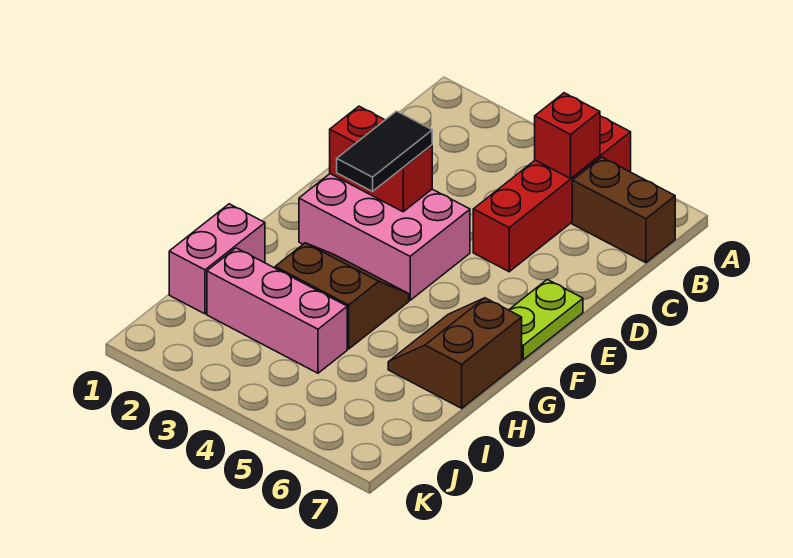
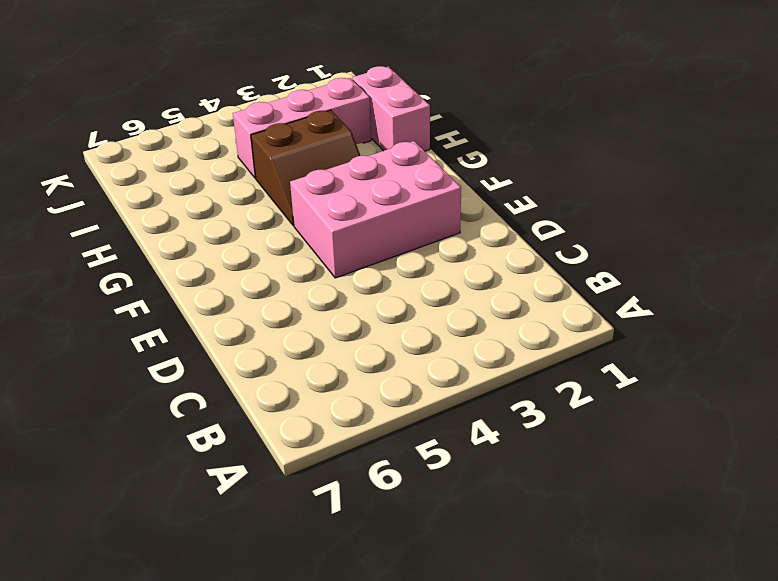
none -> red brick A5:D5 level 1
none -> brown brick B6:B7 level 1

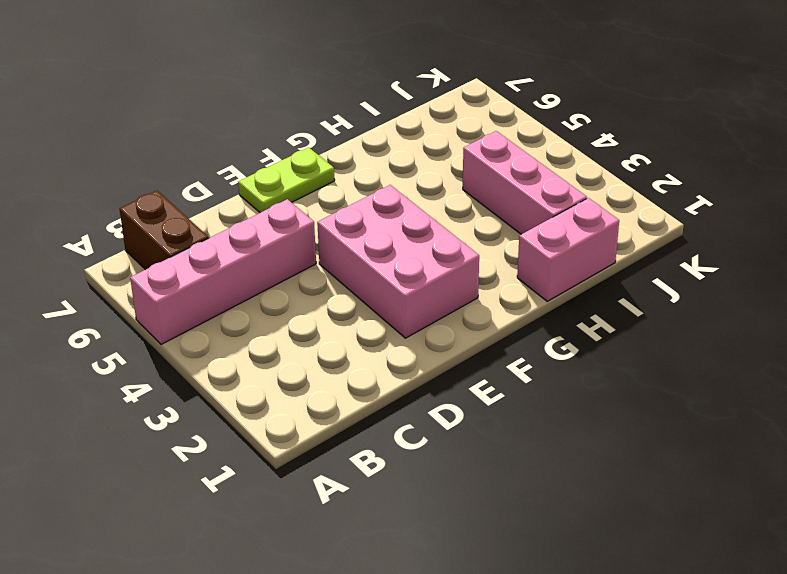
pink brick A5:D5 level 1 -> red brick A5:D5 level 1
none -> brown slope G3:H4 level 1 top H
none -> brown slope G6:H7 level 1 top 7

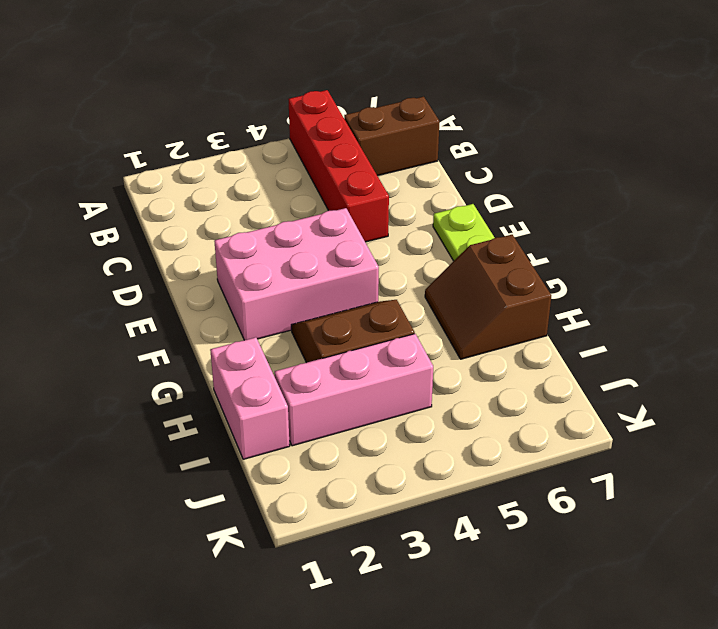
none -> red brick B5 level 2
none -> red brick E2:E3 level 2

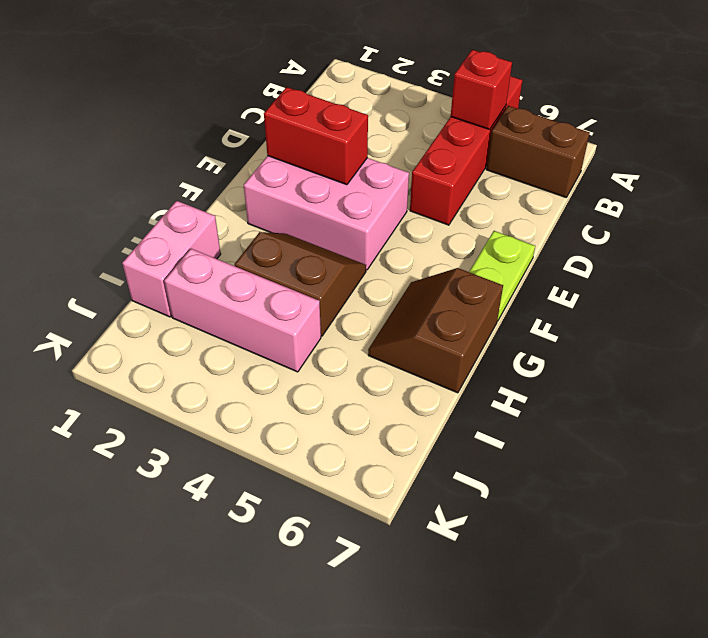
none -> black tile E3:F3 level 3

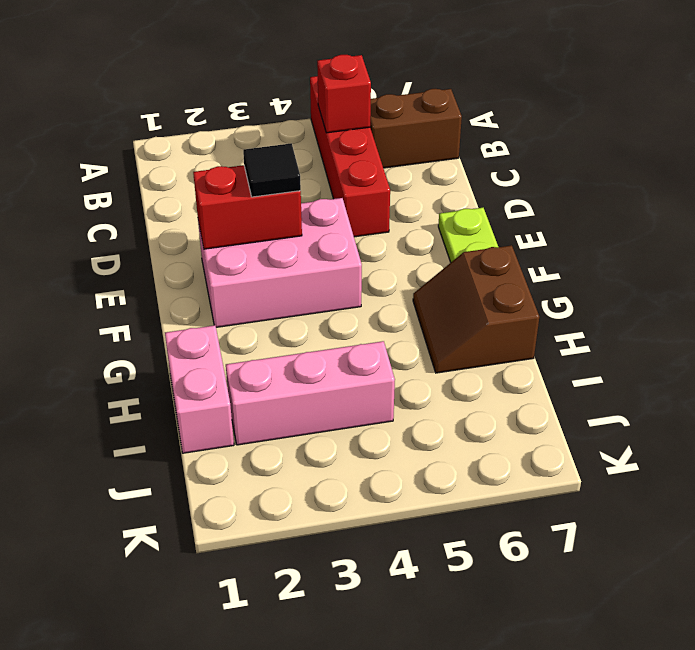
black tile E3 level 3 -> black tile E3:F3 level 3
none -> brown slope G3:H4 level 1 top H

